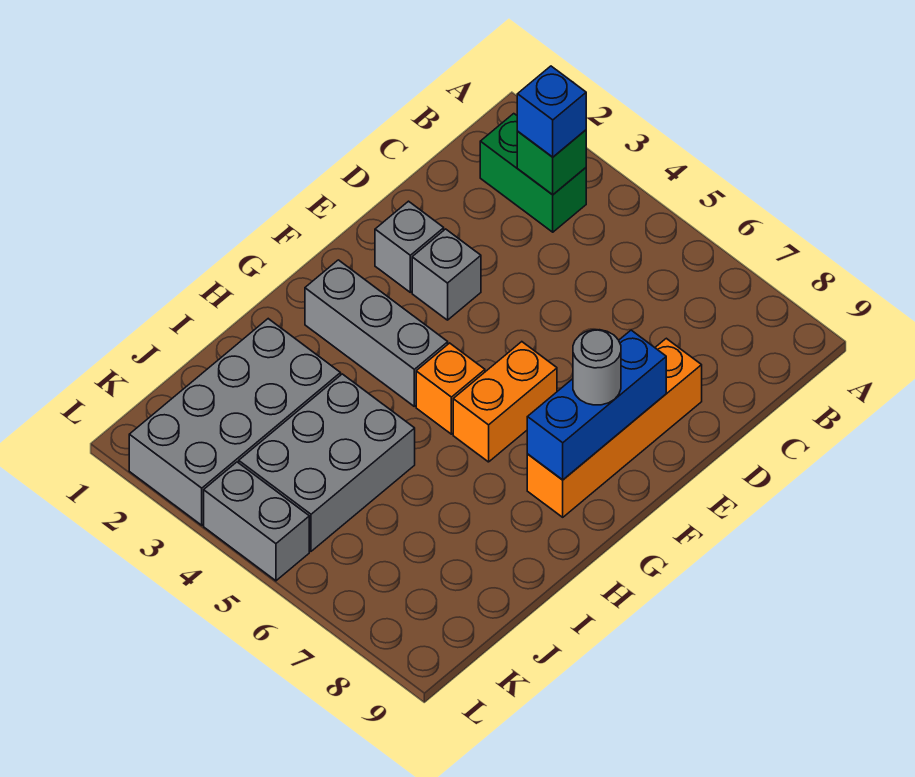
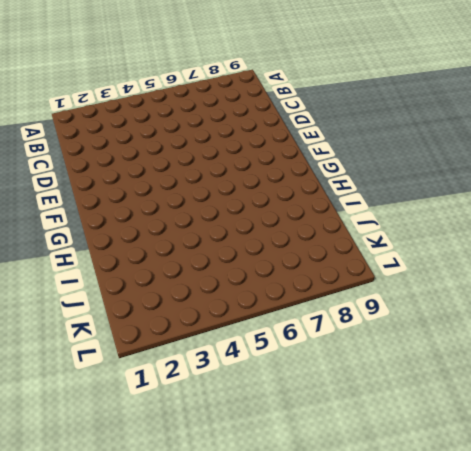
none -> green brick B2:B3 level 1
none -> orange brick D8:G8 level 1
none -> grey brick E2 level 1

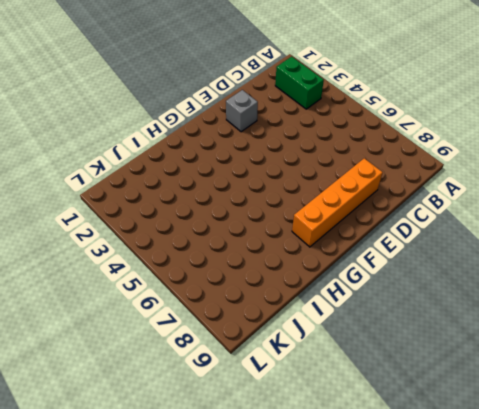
none -> grey brick E3 level 1
none -> orange brick F6:G6 level 1
none -> grey brick G2:G4 level 1

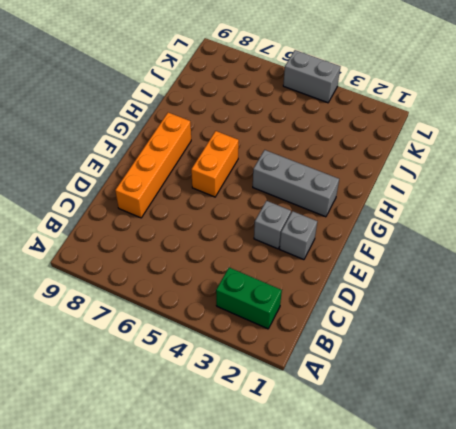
none -> orange brick G5 level 1
none -> grey brick I2:L3 level 1
none -> grey brick I4:K5 level 1

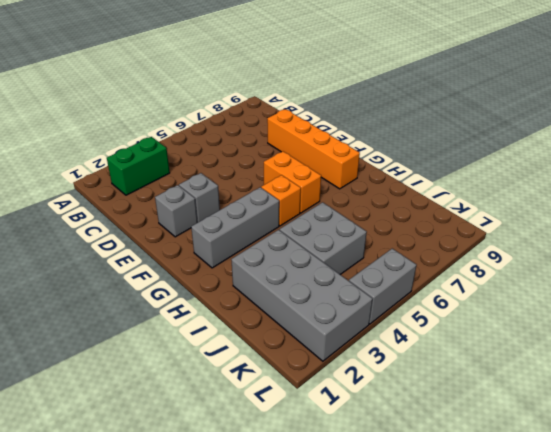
grey brick I4:J5 level 1 -> grey brick I4:K5 level 1
none -> green brick B3 level 2
none -> blue brick E8:G8 level 2
none -> blue brick B3 level 3

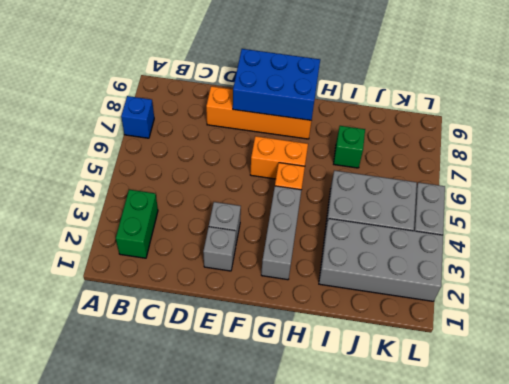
blue brick A7 level 1 -> blue brick B3 level 3
blue brick E8:G9 level 2 -> blue brick E8:G8 level 2
green brick I7 level 1 -> green brick B3 level 2
none -> grey round brick F8 level 3

